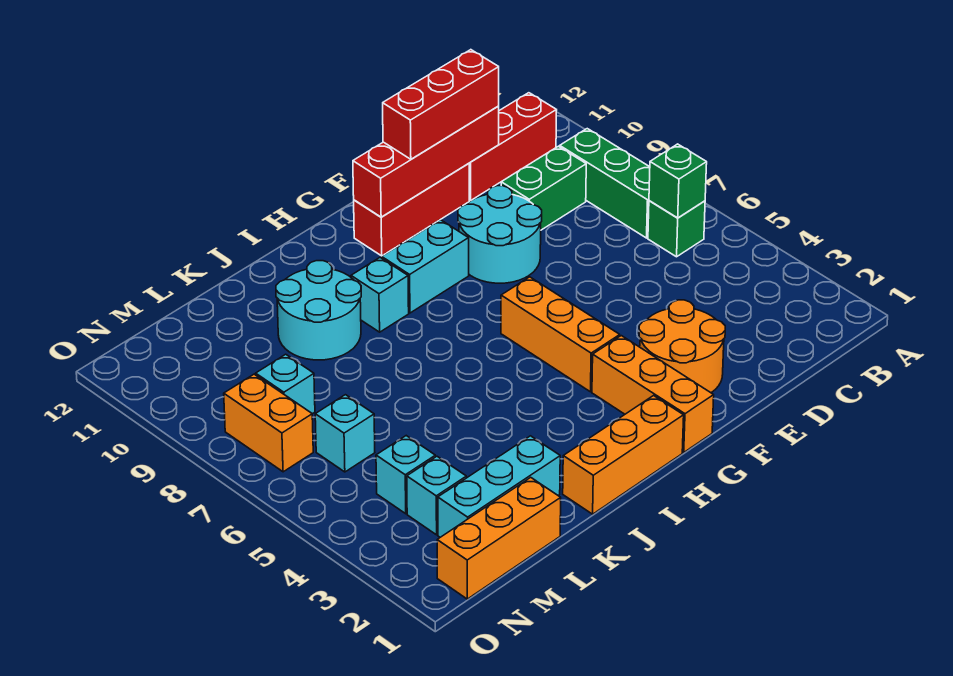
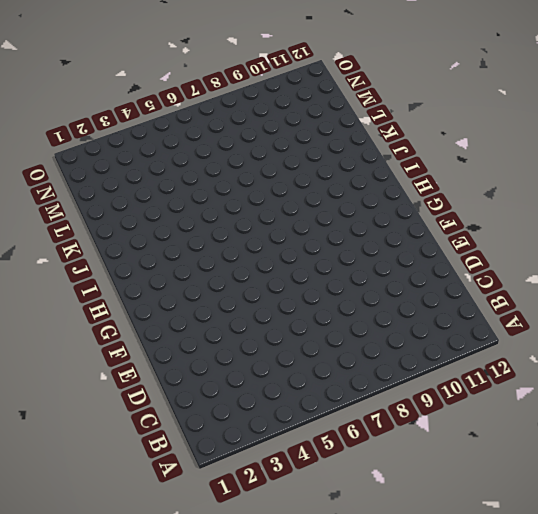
none -> green brick B6 level 1
none -> green brick B7:B9 level 1
none -> red brick B11:D11 level 1

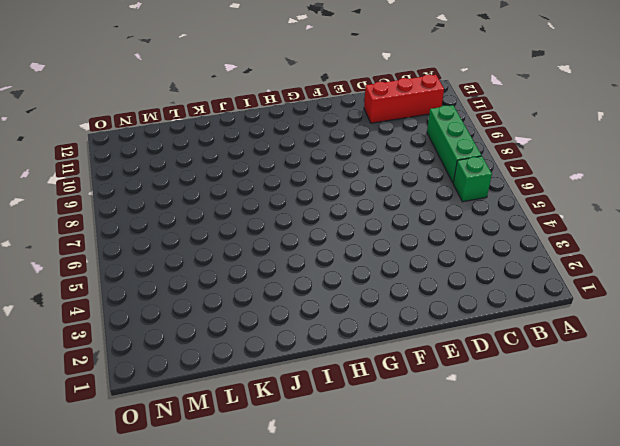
none -> green brick C9:D9 level 1
none -> orange round brick E2:F3 level 1
none -> cyan round brick E8:F9 level 1

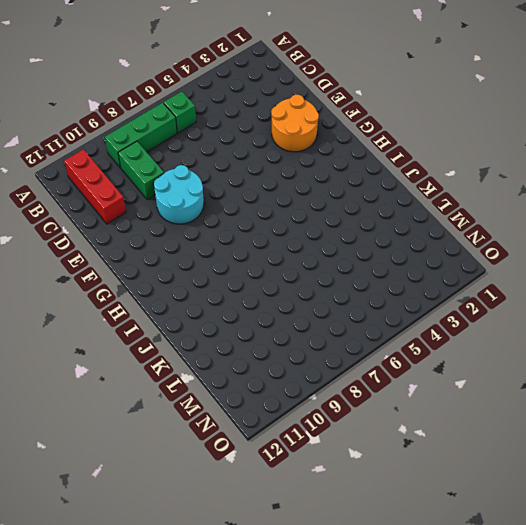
none -> red brick E11:G11 level 1
none -> orange brick G1:G3 level 1
none -> orange brick G4:G6 level 1

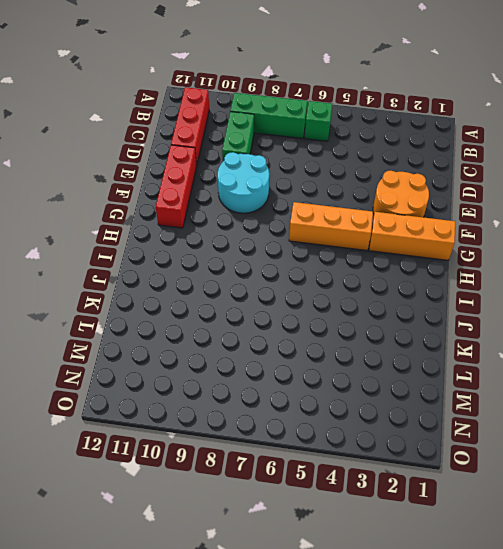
none -> cyan brick G9:H9 level 1
none -> orange brick H1:J1 level 1
none -> cyan brick I9 level 1

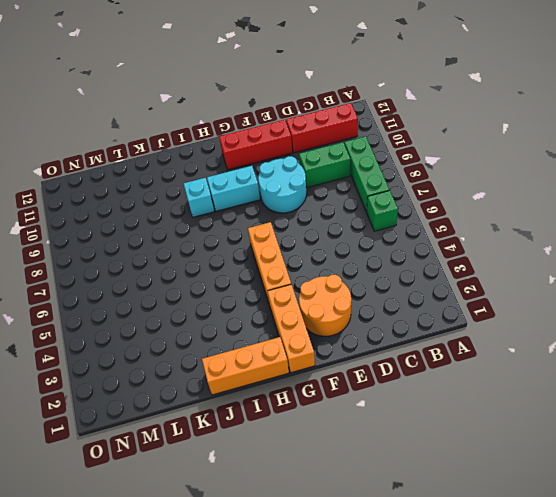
none -> cyan round brick J9:K10 level 1
none -> cyan brick K2:M2 level 1
none -> orange brick L1:N1 level 1

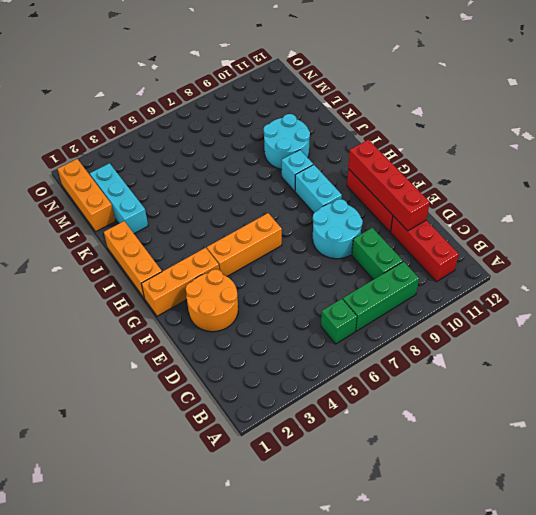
none -> cyan brick M3 level 1
none -> cyan brick M4 level 1
none -> cyan brick M6 level 1

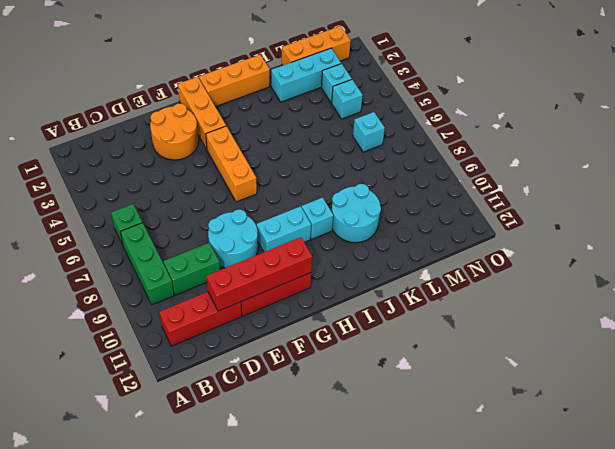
none -> cyan brick M8 level 1
none -> orange brick N7:N8 level 1
none -> green brick B6 level 2

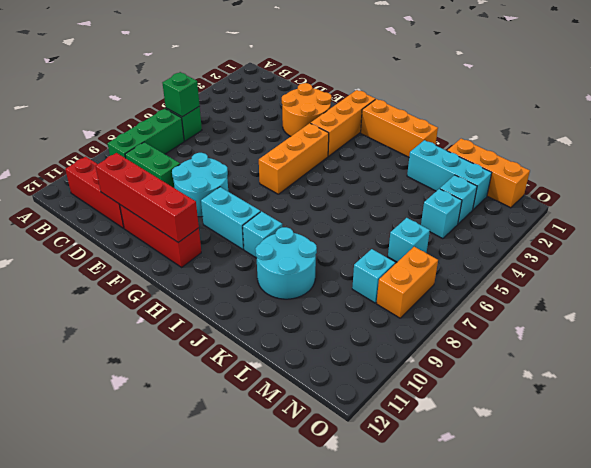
none -> red brick D11:F11 level 3

